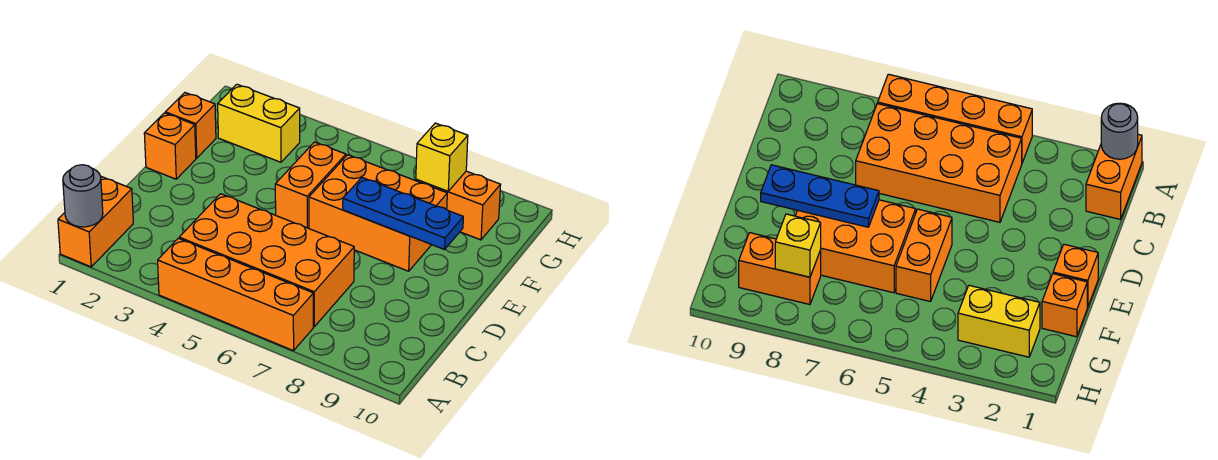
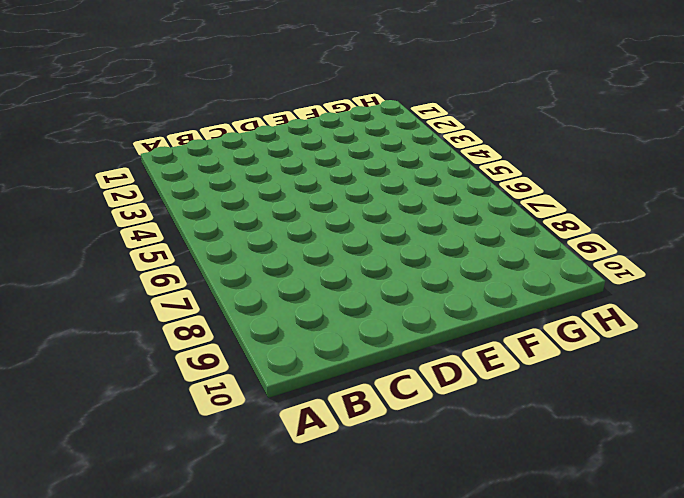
none -> orange brick A1:B1 level 1
none -> orange brick A4:A7 level 1
none -> orange brick B4:C7 level 1

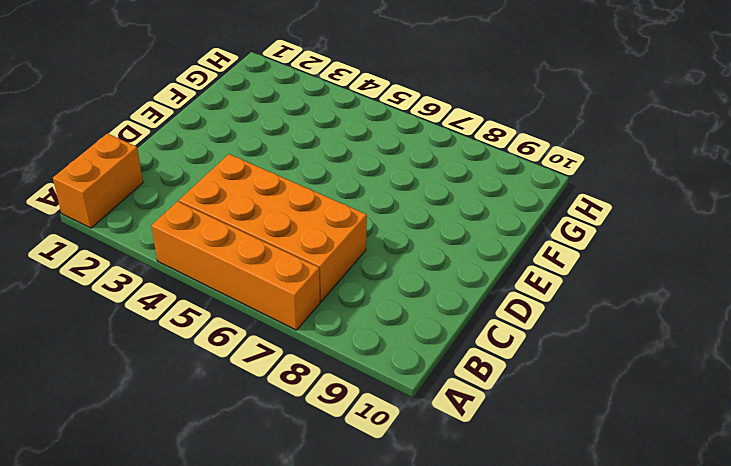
none -> orange brick E1 level 1
none -> orange brick E5:F5 level 1
none -> orange brick E6:F8 level 1

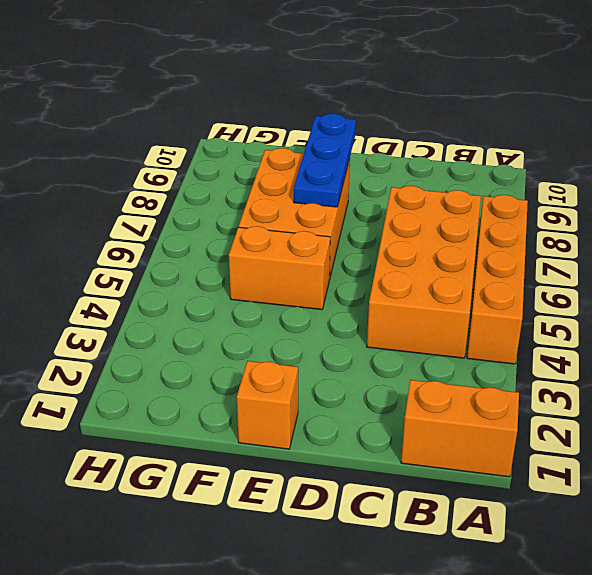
none -> orange brick F1 level 1
none -> yellow brick G2:G3 level 1
none -> orange brick G8:G9 level 1

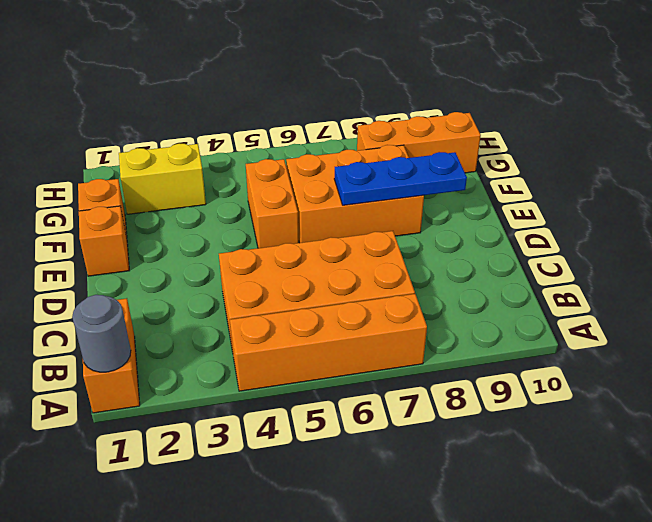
orange brick G8:G10 level 1 -> orange brick G8:G9 level 1
none -> yellow brick G8 level 2

